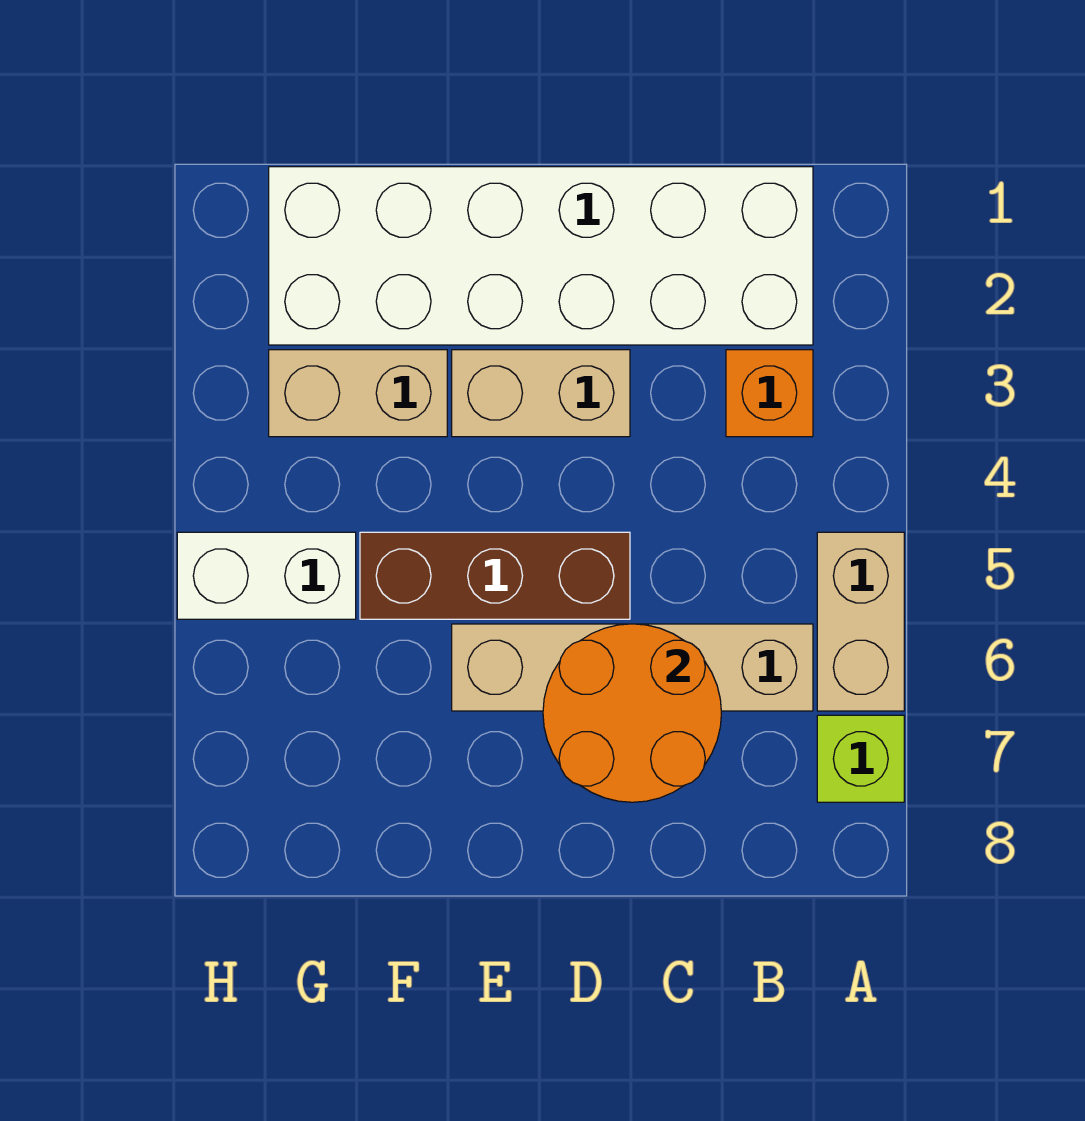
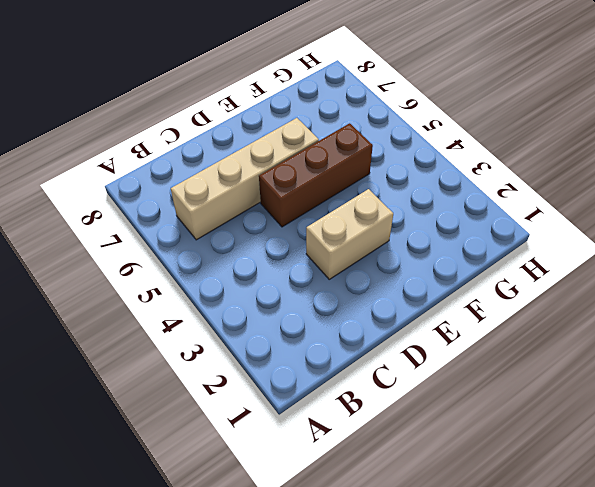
none -> tan brick A5:A6 level 1
none -> lime brick A7 level 1

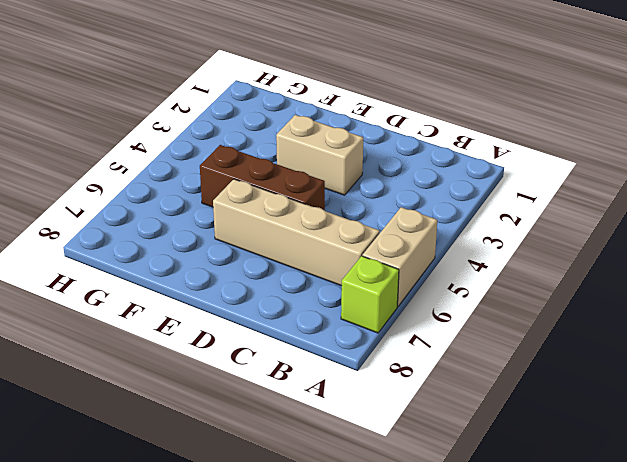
none -> white brick B1:G2 level 1
none -> orange brick B3 level 1

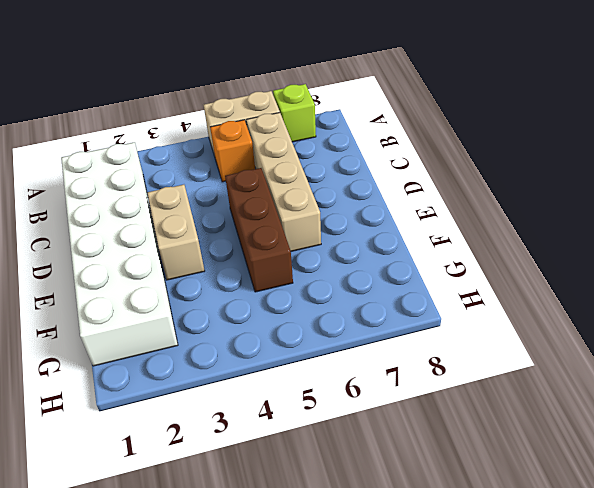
orange brick B5 level 1 -> orange brick B3 level 1
none -> tan brick F3:G3 level 1
none -> white brick G5:H5 level 1

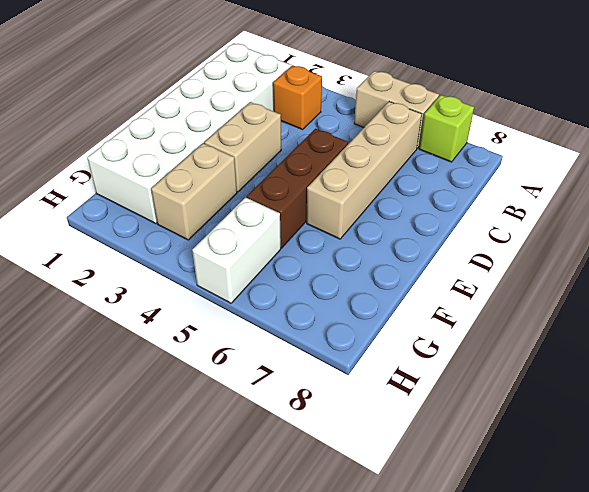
none -> orange round brick C6:D7 level 2

